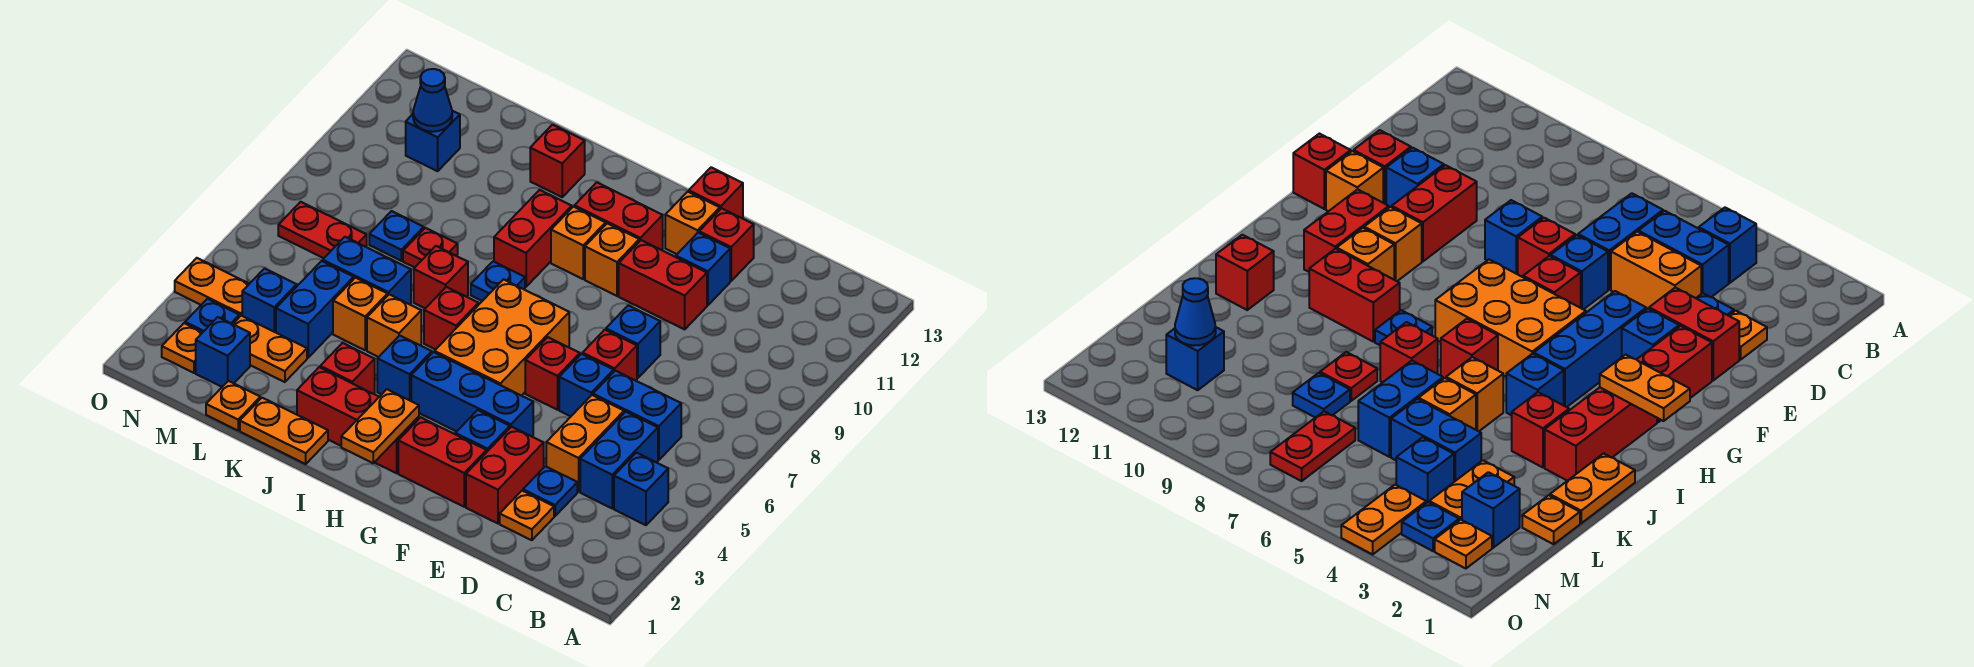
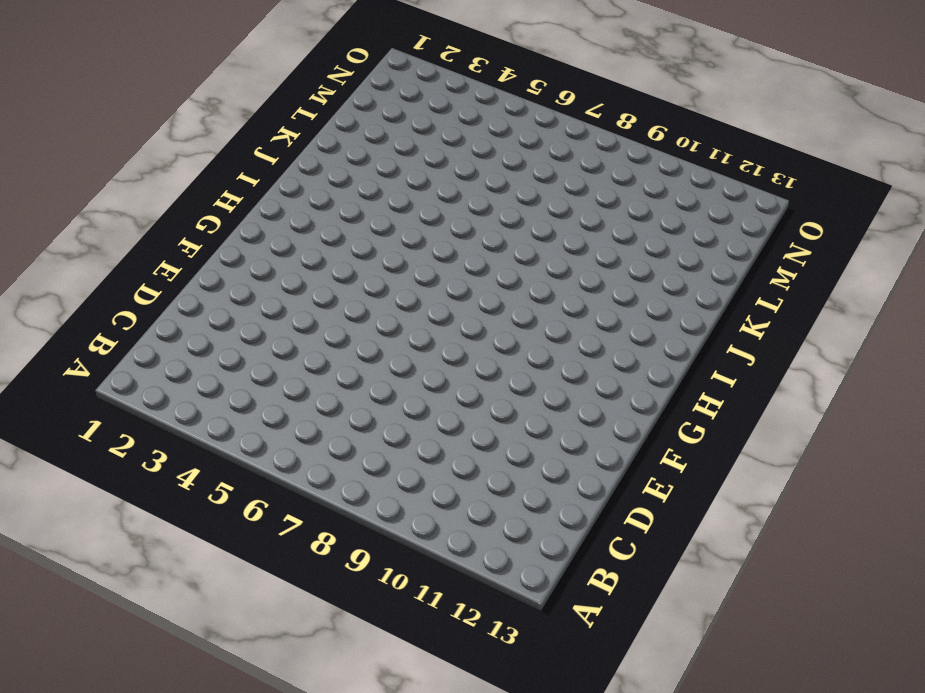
none -> blue brick B4 level 1
none -> blue brick C4:C5 level 1
none -> blue brick C6:D6 level 1
none -> orange plate D2 level 1

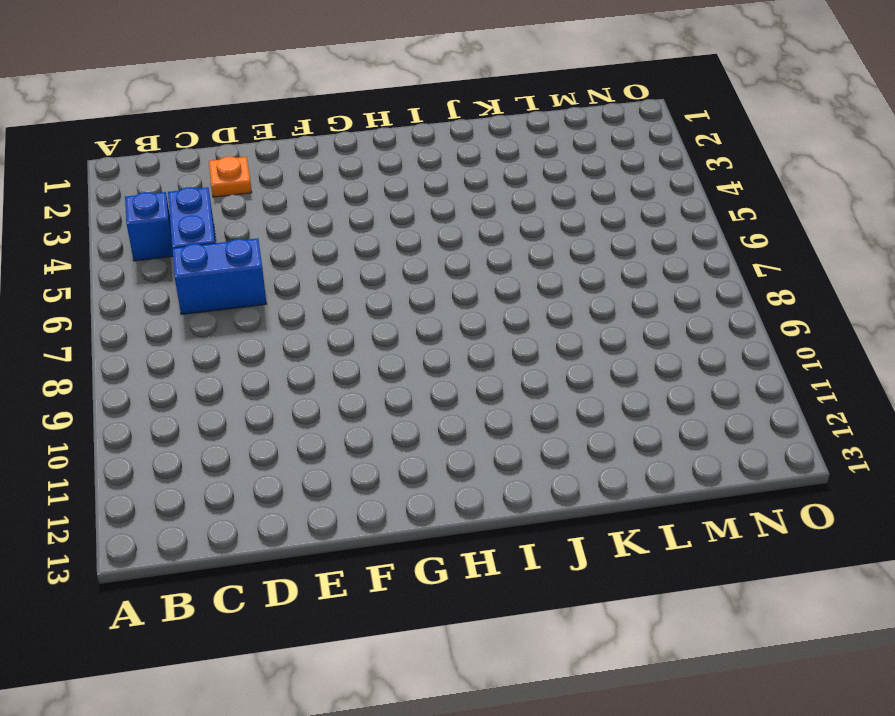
none -> blue plate D3 level 1
none -> orange brick D4:D5 level 1
none -> red brick E2:E3 level 1
none -> blue brick E6 level 1

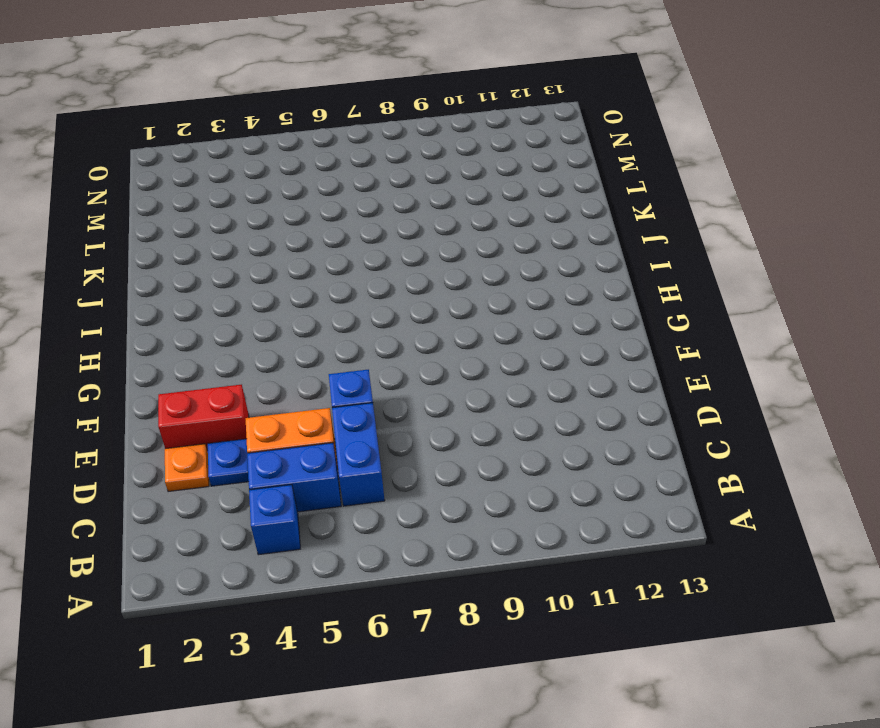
none -> red brick E7 level 1
none -> blue brick E8 level 1
none -> red brick E10:F10 level 1
none -> blue brick E11 level 1

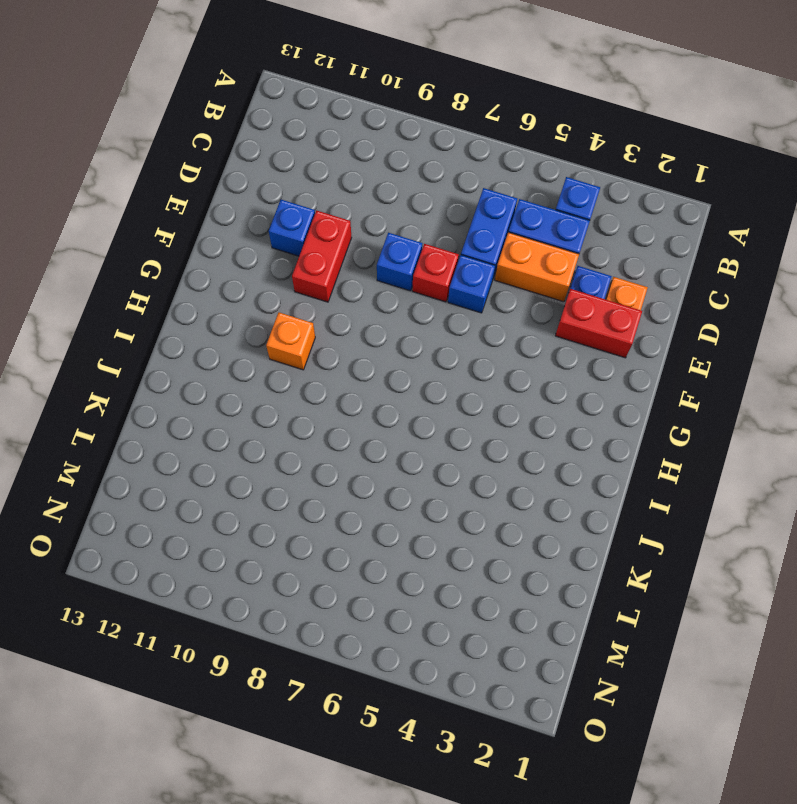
none -> red brick E12 level 1
none -> red brick F2:G2 level 1
none -> blue brick F3 level 1
none -> blue brick F4:H4 level 1

